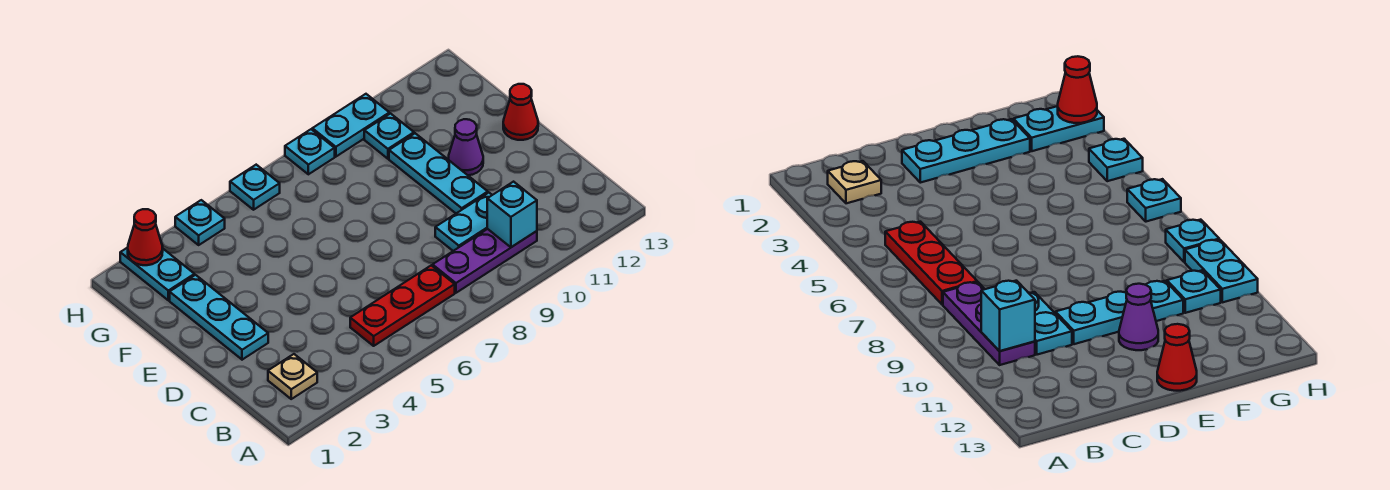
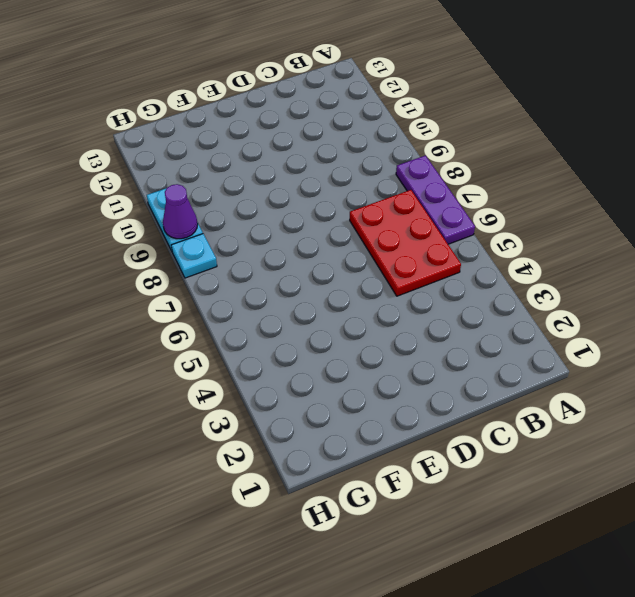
purple plate A6:A8 level 1 -> purple plate B8:B10 level 1
red plate B5:C7 level 1 -> red plate B5:B7 level 1
purple cone H9 level 2 -> purple cone E11 level 1
none -> tan plate B2 level 1
none -> cyan plate C9:C10 level 1
none -> cyan plate D2:F2 level 1

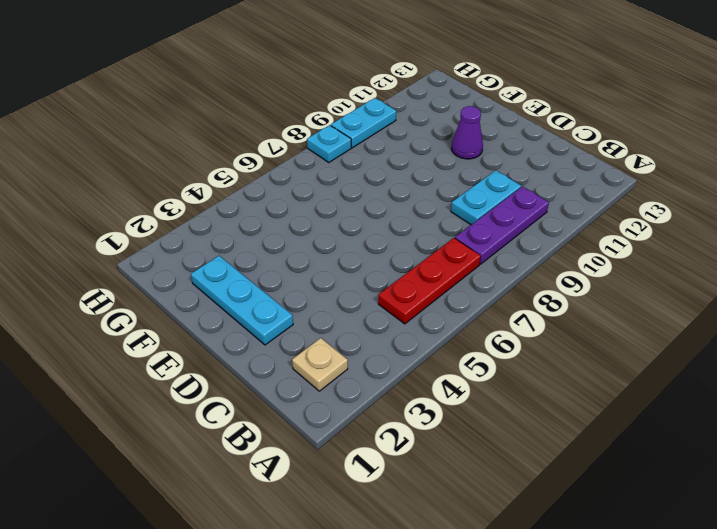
none -> cyan plate D10:F10 level 1
none -> red cone E13 level 1
none -> cyan plate G2:H2 level 1

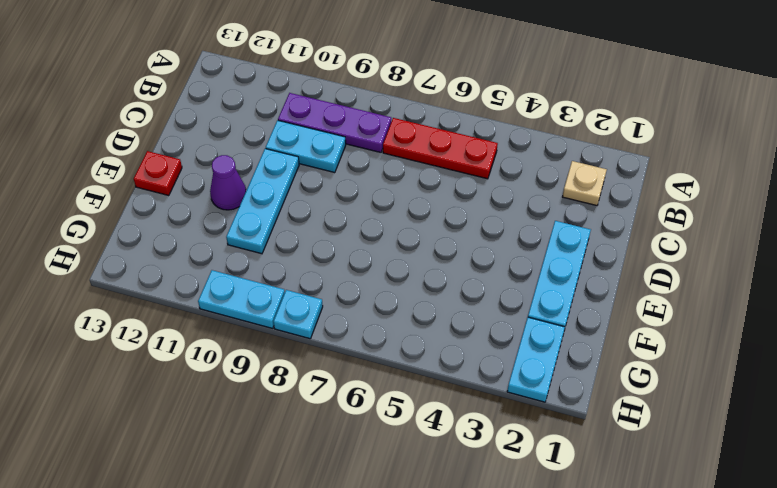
red plate E13 level 1 -> red cone E13 level 1
none -> cyan plate G10 level 1
none -> cyan plate H4 level 1
none -> cyan plate H6 level 1

